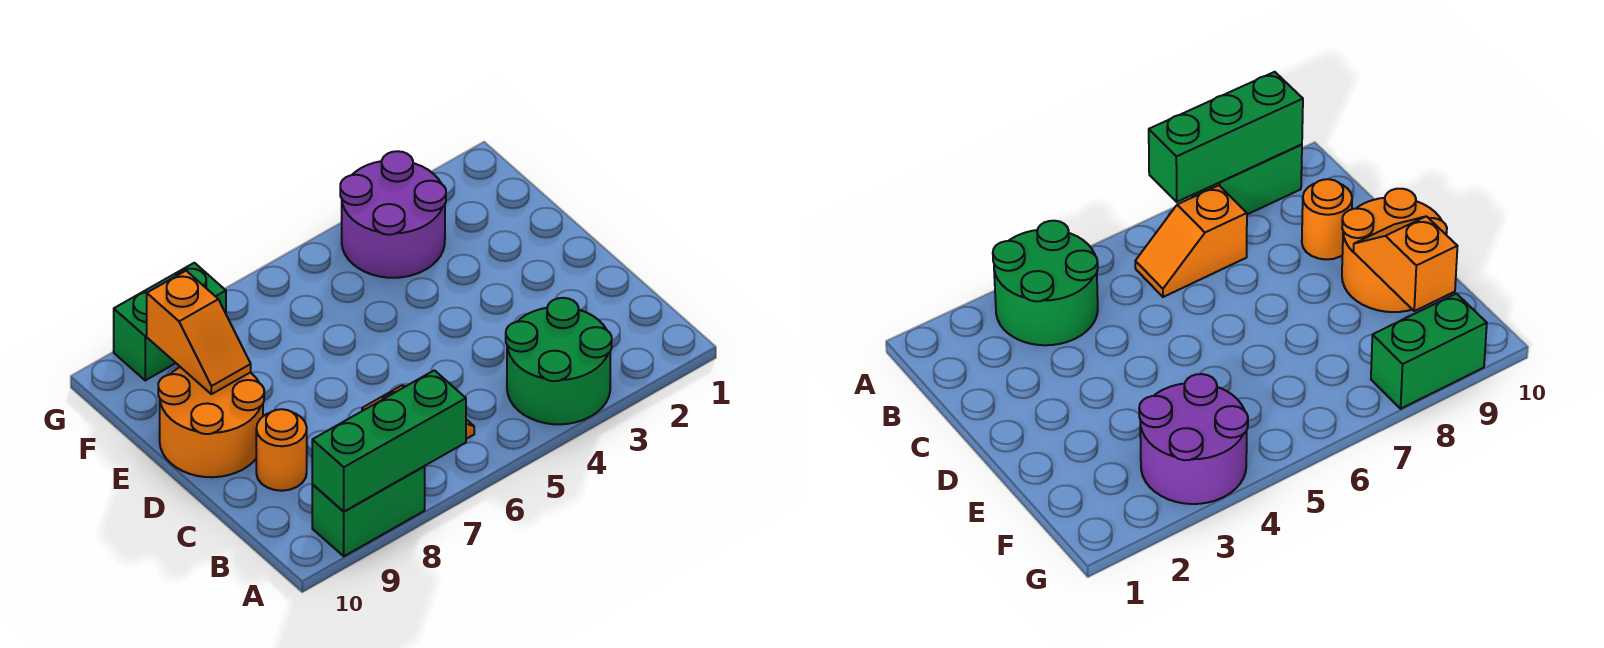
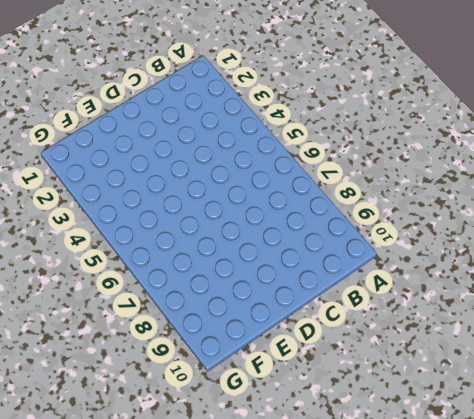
none -> green round brick A3:B4 level 1
none -> green brick A8:A9 level 1

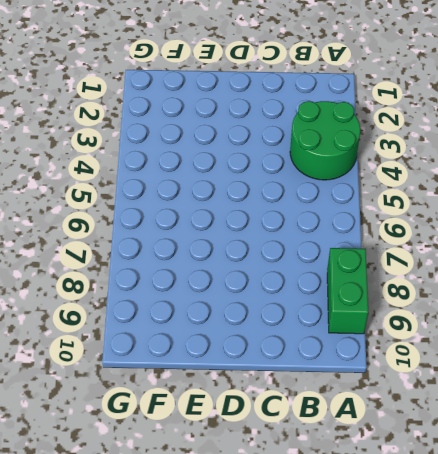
none -> orange slope B6:B7 level 1 top 7
none -> orange round brick C9 level 1

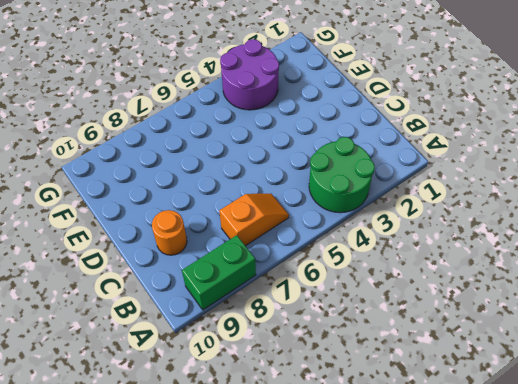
none -> orange round brick D9:E10 level 1
none -> green brick G8:G9 level 1

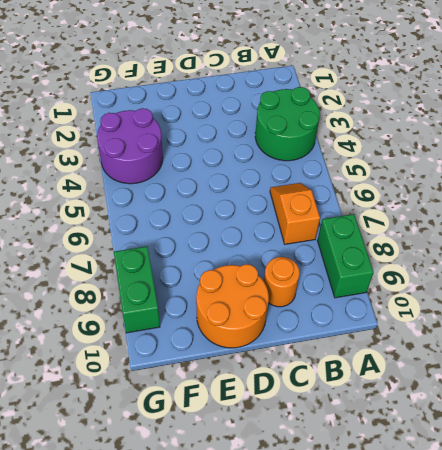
none -> green brick A7:A9 level 2
none -> orange slope E9:F9 level 2 top F

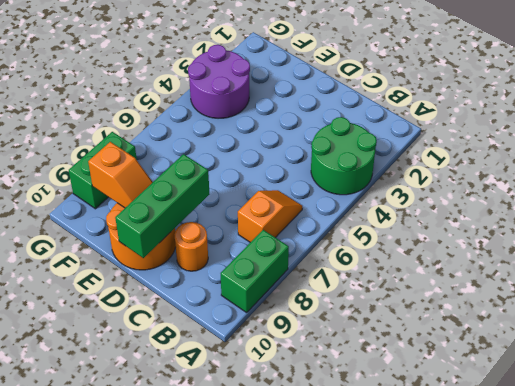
green brick D8:D10 level 2 -> green brick A7:A9 level 2

